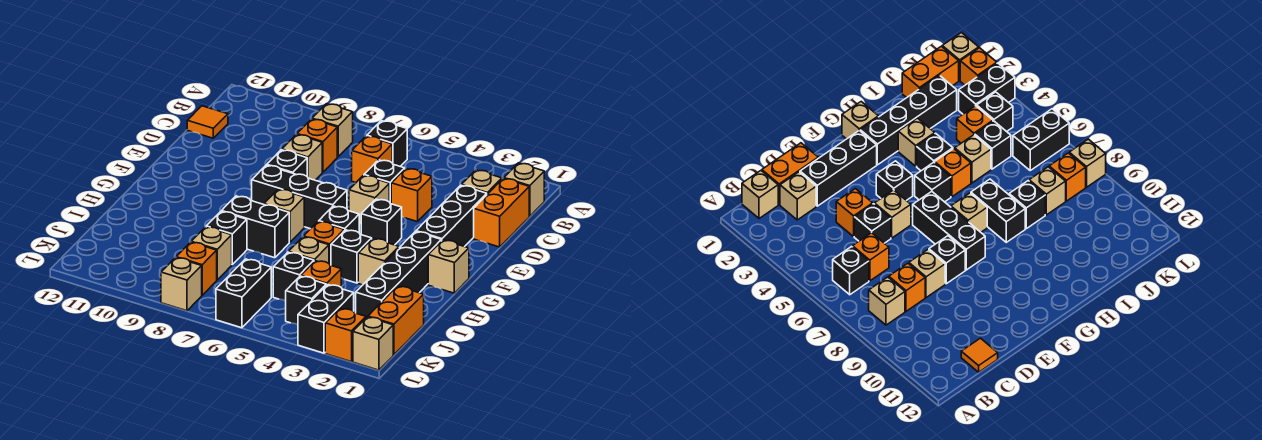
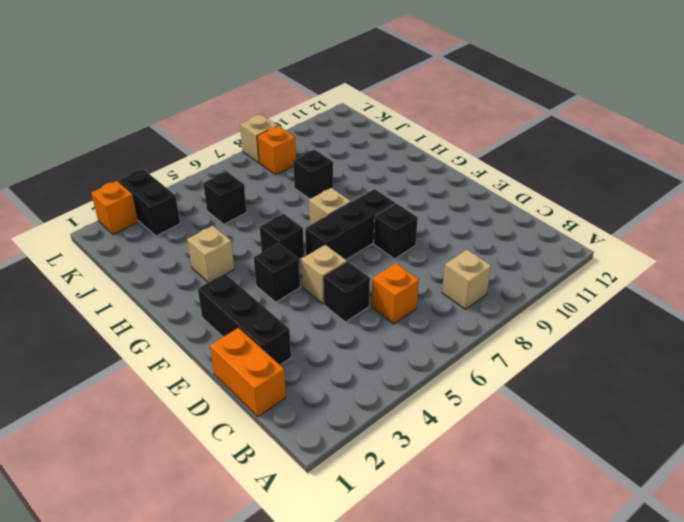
none -> tan brick B1 level 1
none -> black brick B6 level 1
none -> tan brick C2 level 1
none -> orange brick C8 level 1

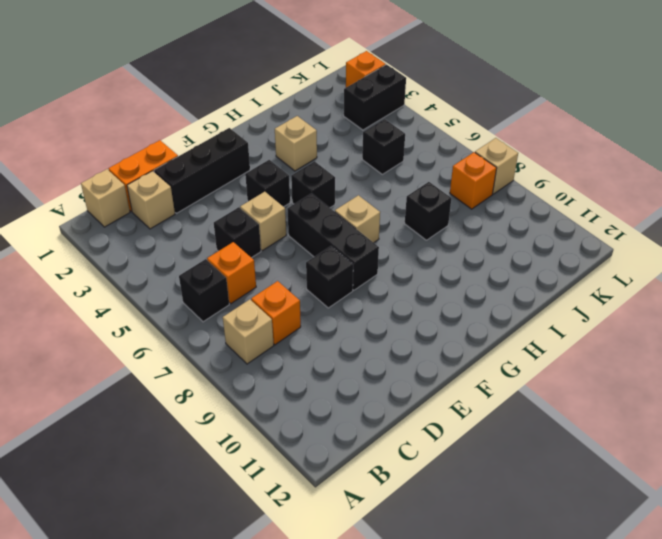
none -> orange tile C12 level 1
none -> orange brick D4 level 1
none -> tan brick D8 level 1
none -> tan brick G1 level 1

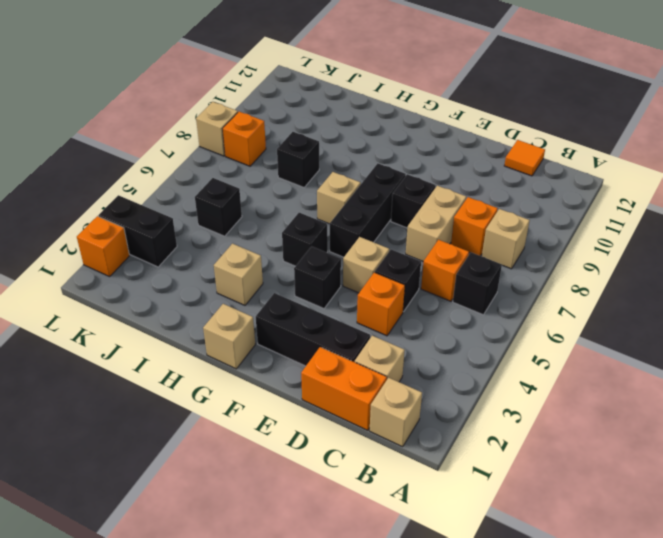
tan brick D7:D8 level 1 -> tan brick D8 level 1
none -> black brick G2:J2 level 1
none -> black brick H4 level 1
none -> orange brick H5 level 1
none -> black brick H7:H8 level 1

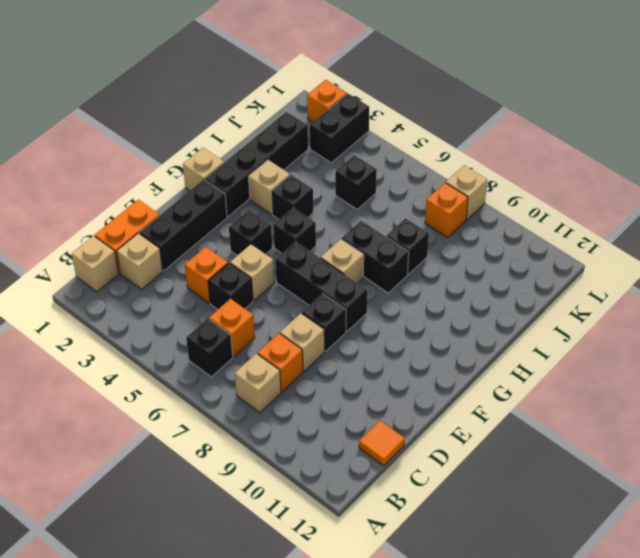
none -> orange brick H5 level 1
none -> tan brick I5 level 1
none -> orange brick J1:K1 level 1
none -> orange brick J4 level 1

